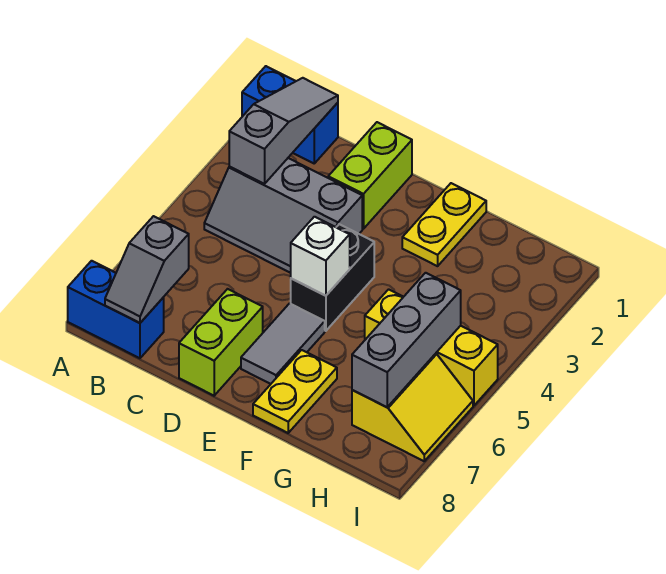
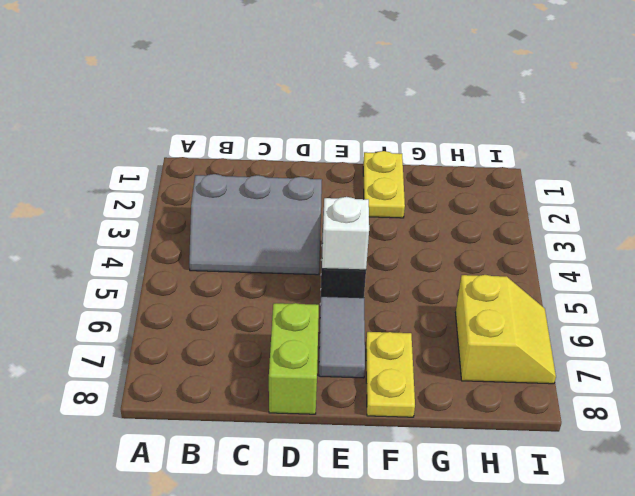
none -> blue brick A1:B1 level 1
none -> blue brick A8:B8 level 1
none -> lime brick D1:D2 level 1

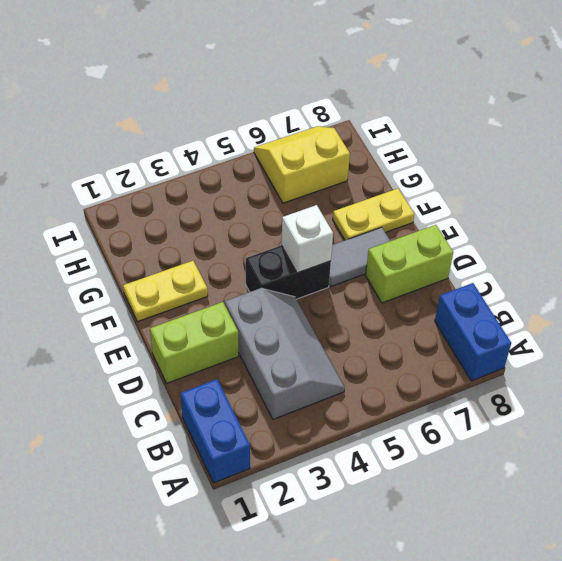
none -> yellow brick G5:I5 level 1
none -> grey slope B1:B3 level 2 top 3
none -> grey slope B7:B8 level 2 top 7

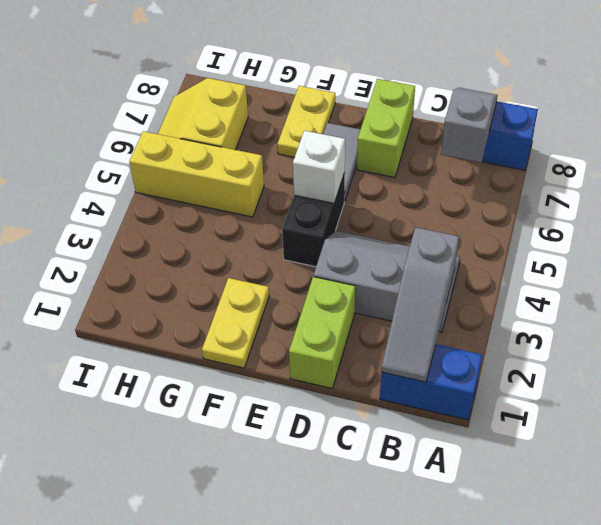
none -> grey brick H5:H7 level 2

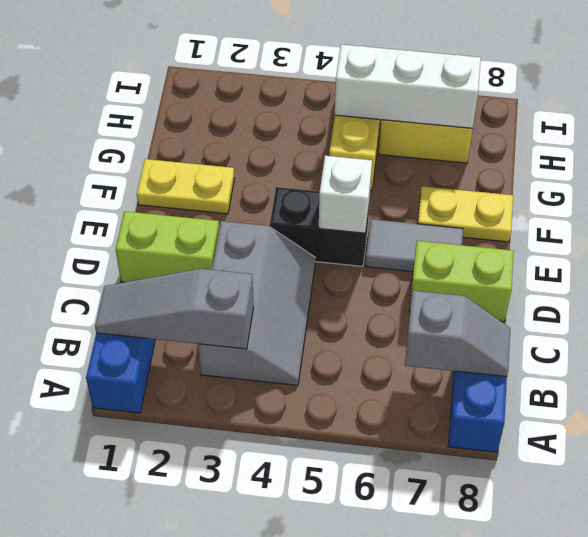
white brick H5:H7 level 2 -> grey brick H5:H7 level 2

